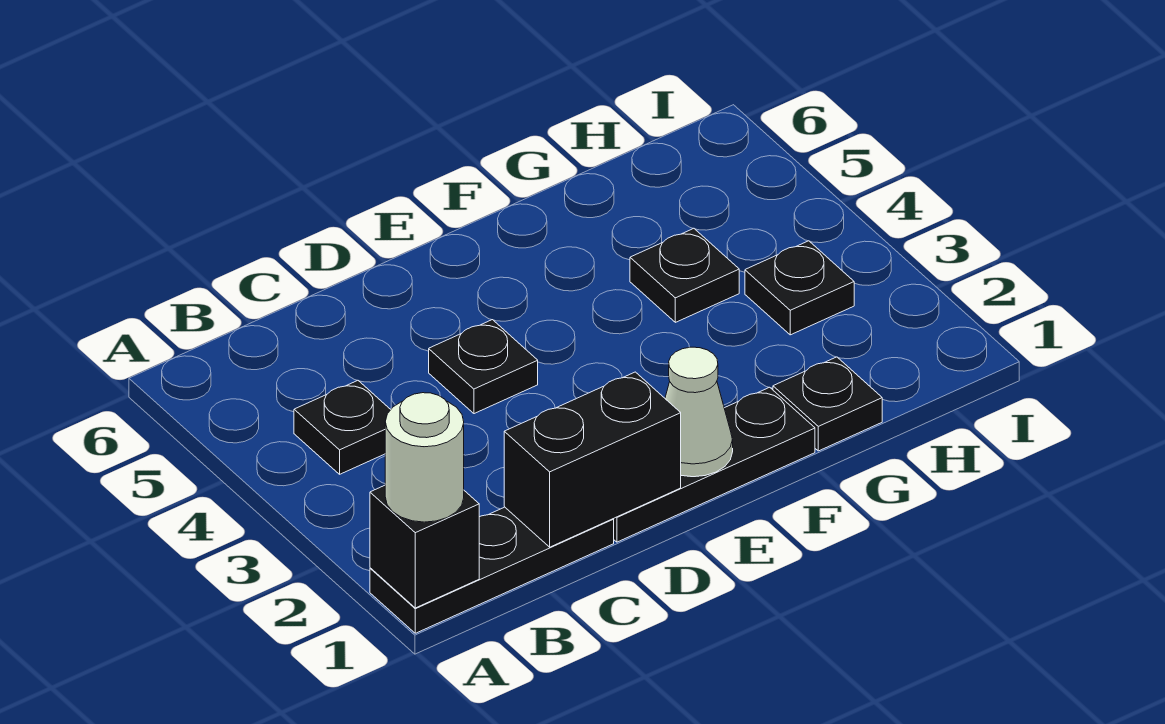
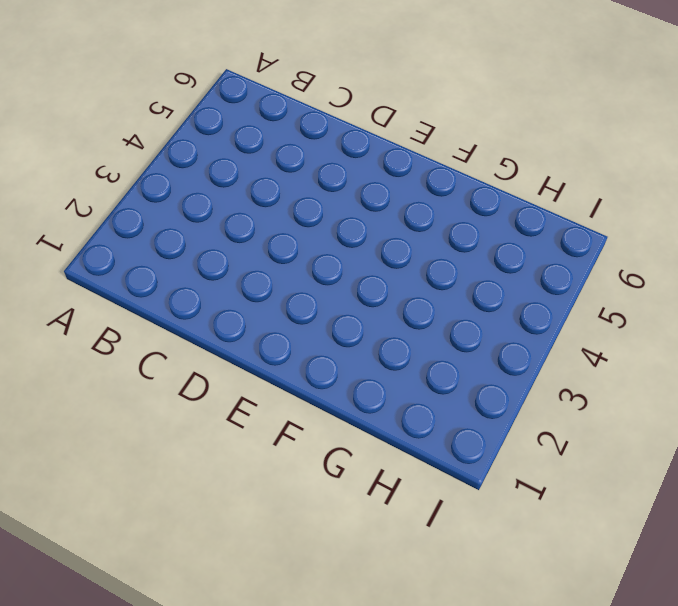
none -> black plate A1:C1 level 1
none -> black plate B4 level 1

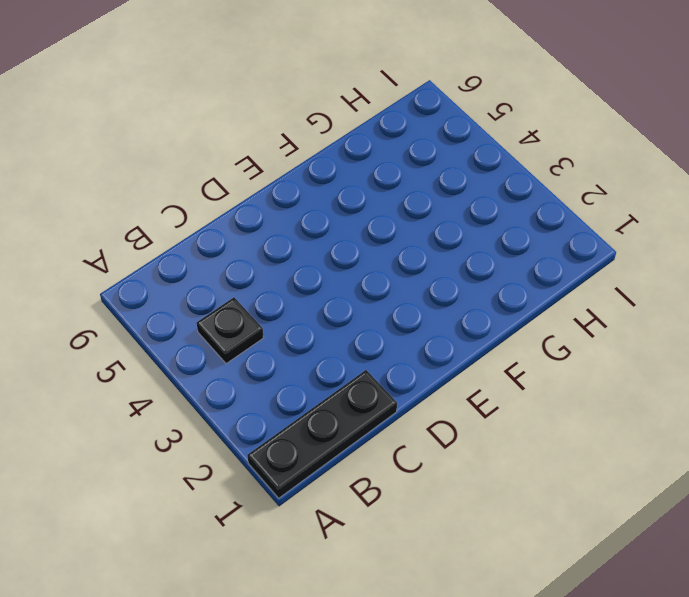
none -> black plate D1:F1 level 1
none -> black plate D4 level 1

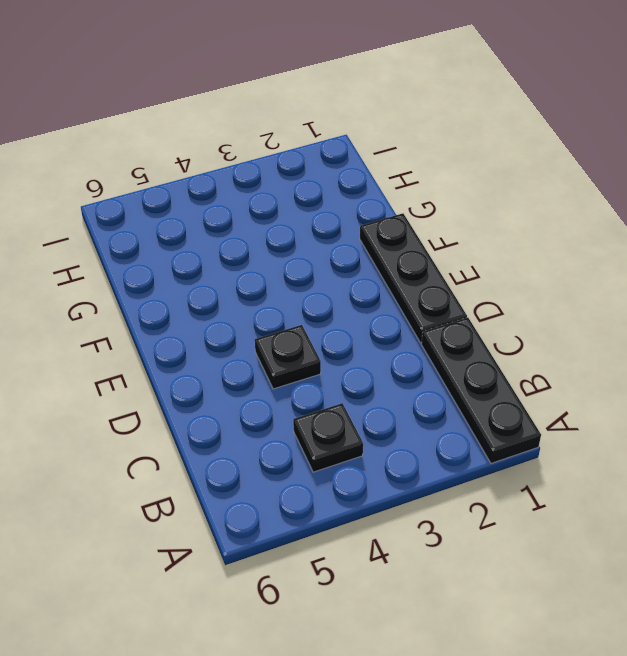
none -> black plate G1 level 1
none -> black plate G4 level 1

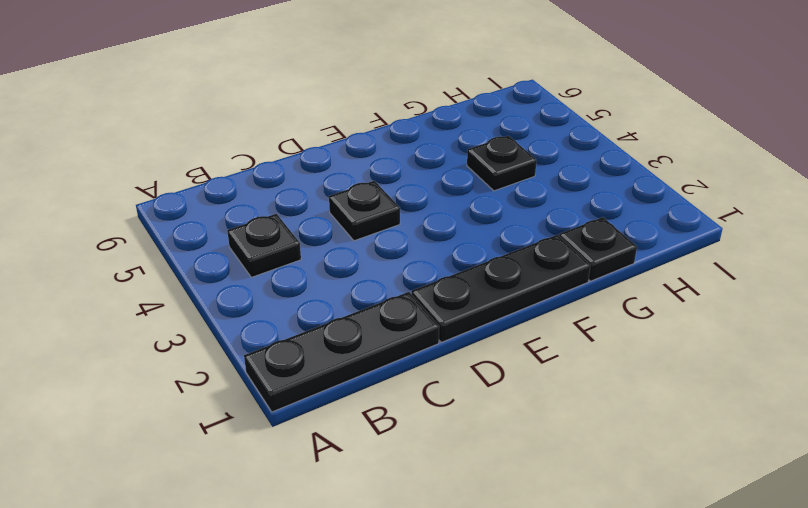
none -> black plate H3 level 1
none -> black brick A1 level 2

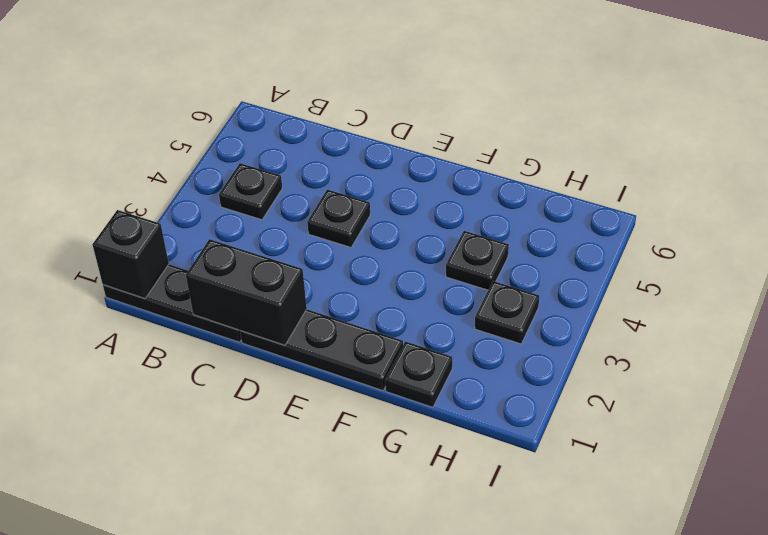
none -> white cone E1 level 2
none -> white round brick A1 level 3

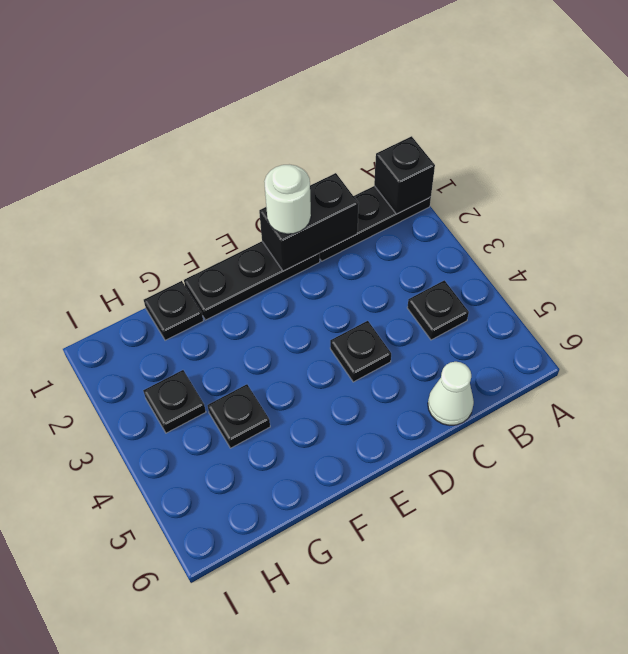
white cone C6 level 1 -> white cone E1 level 2
white round brick D1 level 3 -> white round brick A1 level 3

